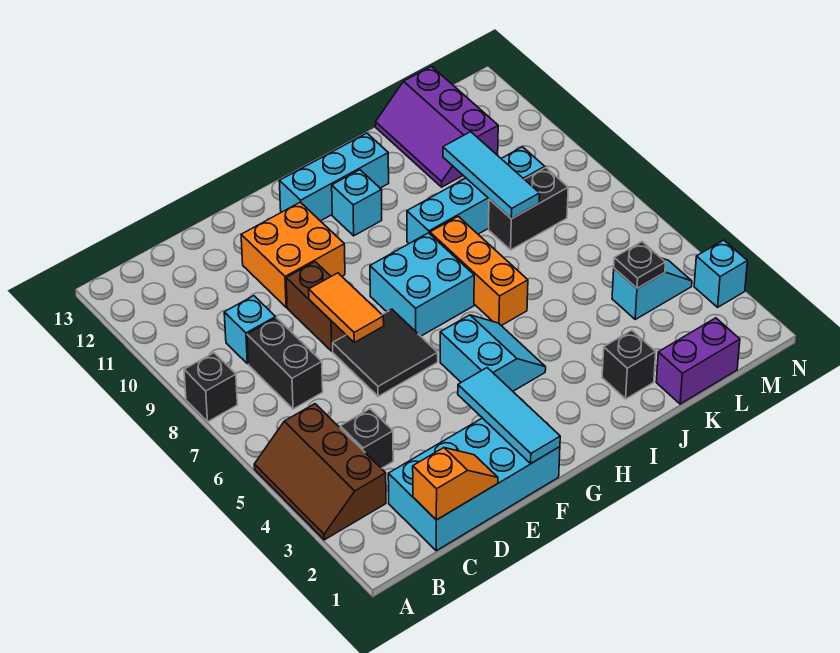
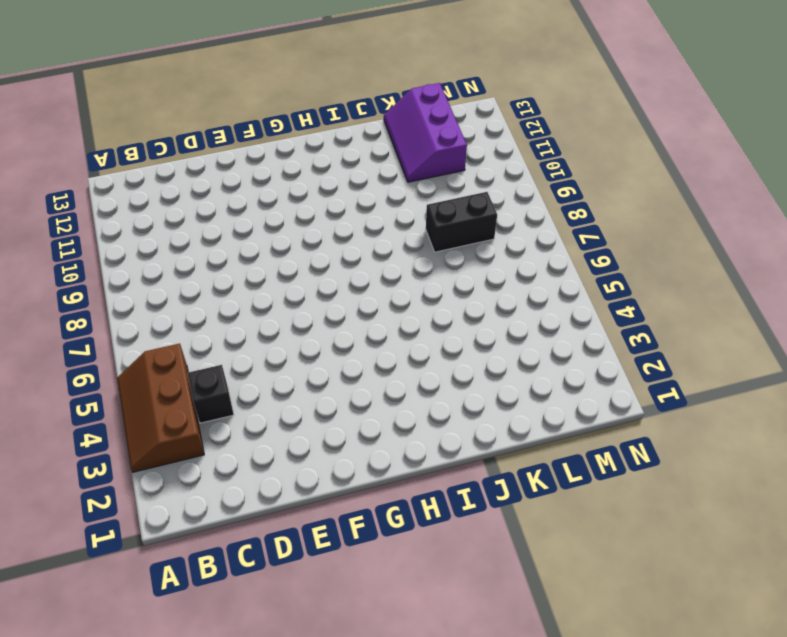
none -> black brick A8 level 1
none -> cyan brick C1:F2 level 1
none -> black brick C7:C8 level 1

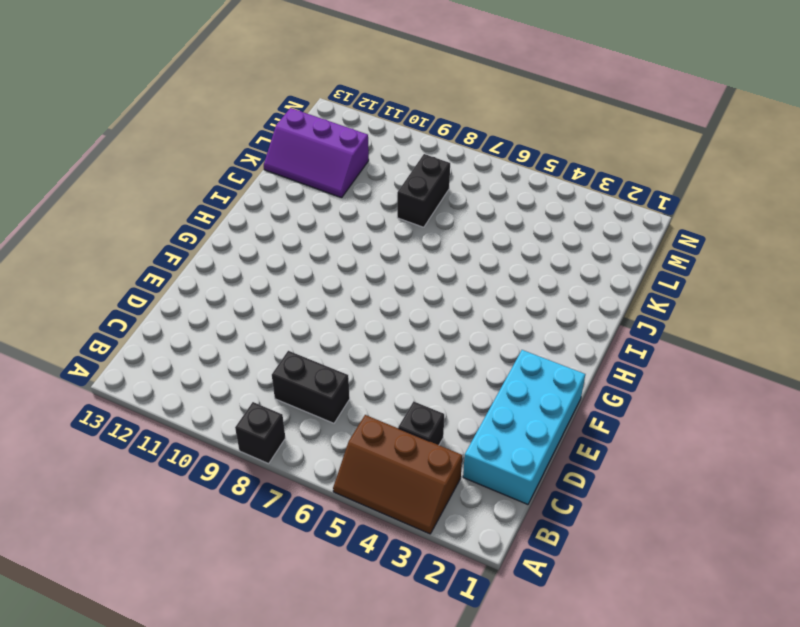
none -> cyan brick C9 level 1
none -> black tile E6:F7 level 1
none -> brown brick E8:E9 level 1

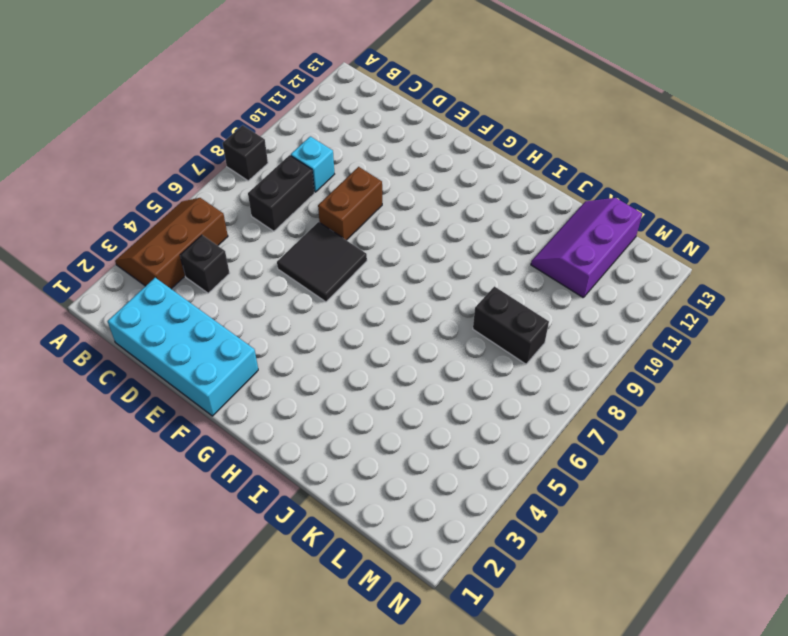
none -> orange brick E10:F11 level 1
none -> cyan slope G4:H5 level 1 top G
none -> cyan brick G7:H8 level 1

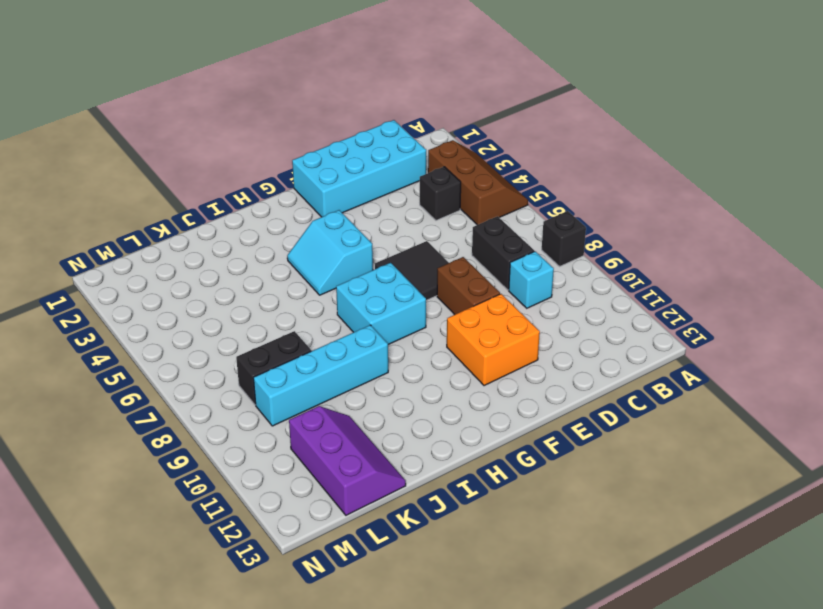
none -> cyan brick G12:I12 level 1
none -> cyan brick H11 level 1
none -> orange brick I6:I8 level 1

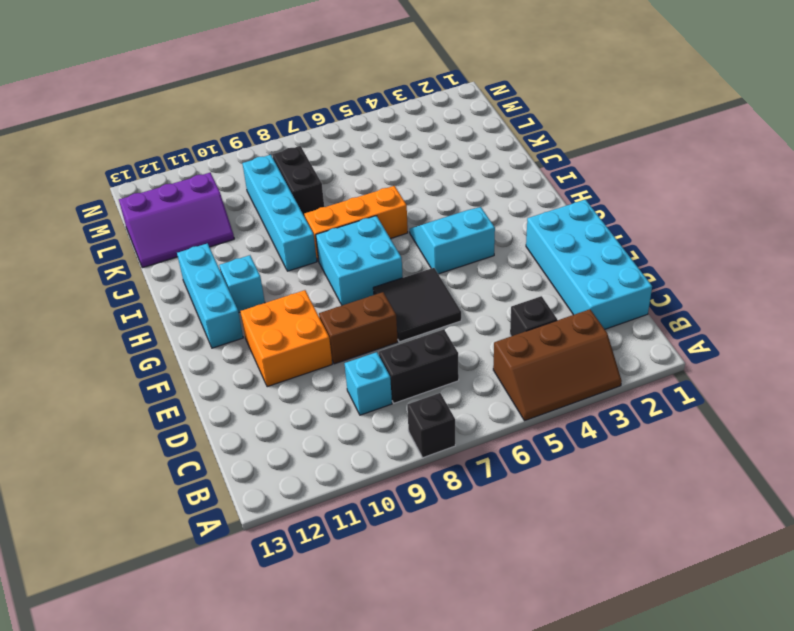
none -> black brick J2 level 1
none -> purple brick K1:L1 level 1
none -> cyan slope L4:M4 level 1 top L

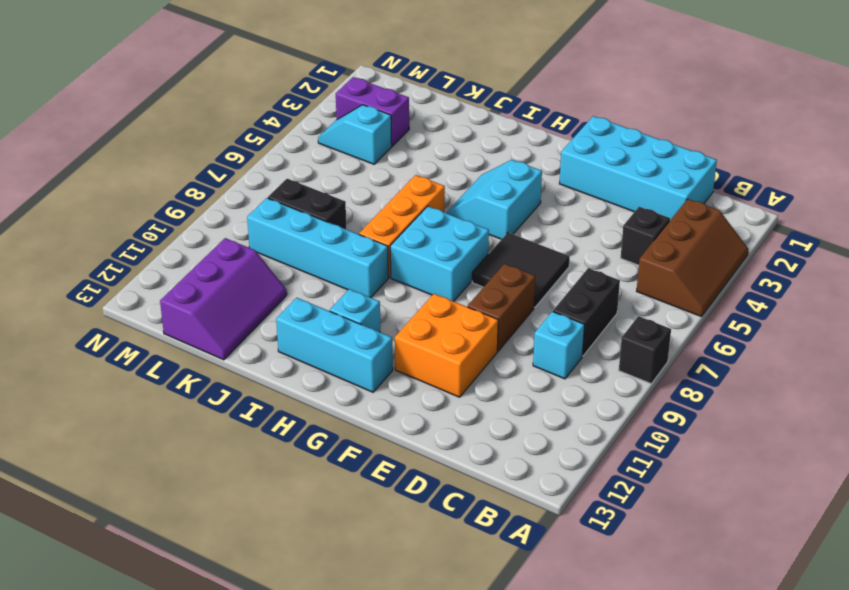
purple brick L3:M3 level 1 -> purple brick K1:L1 level 1
none -> black brick J2 level 1
none -> cyan brick N3 level 1
none -> orange slope C1:D1 level 2 top C

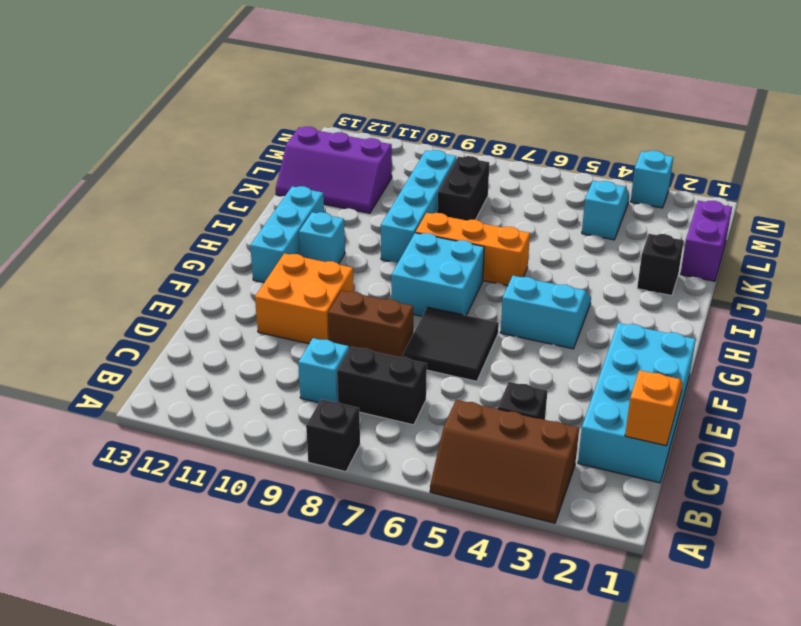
none -> orange tile E7:E8 level 2
none -> cyan tile F1:F3 level 2
none -> cyan tile K8:K10 level 2

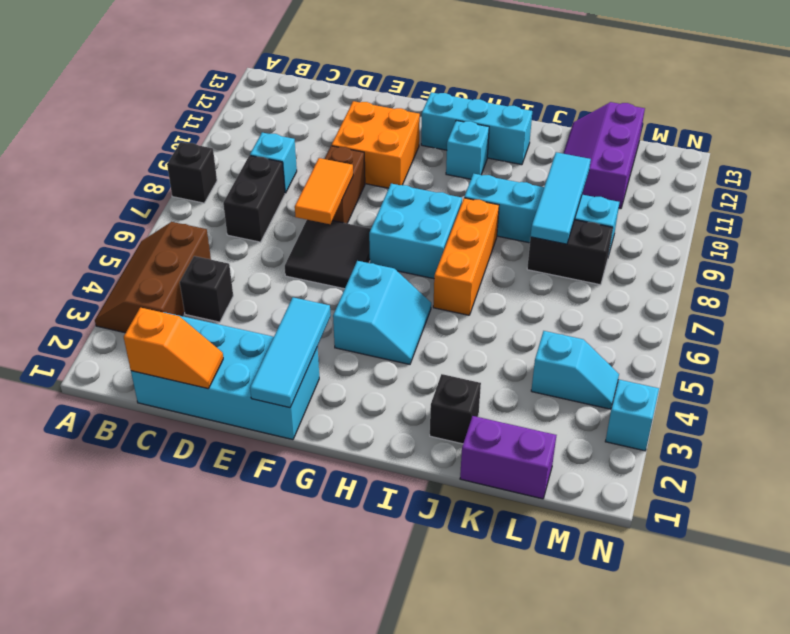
none -> black plate L4 level 2

